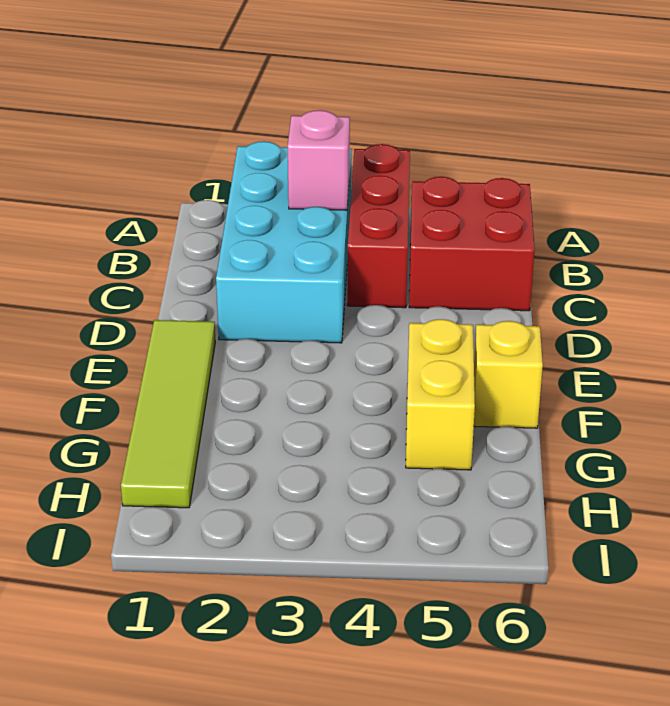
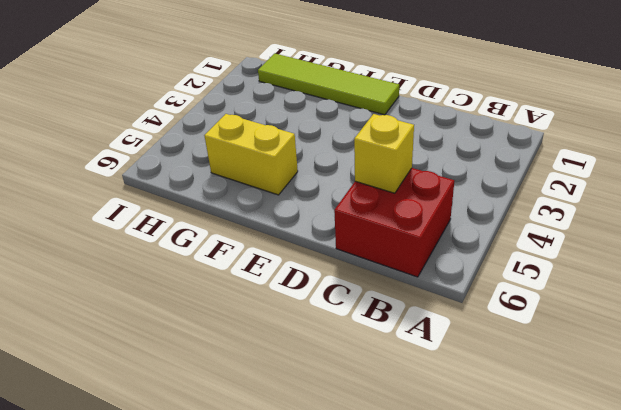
yellow brick C5 level 2 -> yellow brick F6 level 1
none -> cyan brick A2:D3 level 1
none -> red brick A4:C4 level 1

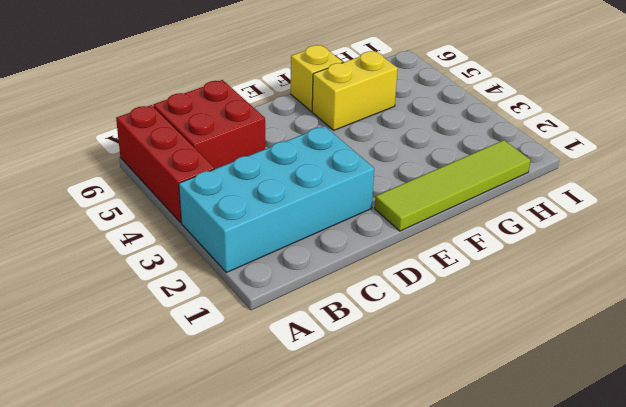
red brick A4:A6 level 1 -> red brick A4:C4 level 1
none -> pink brick B3 level 2

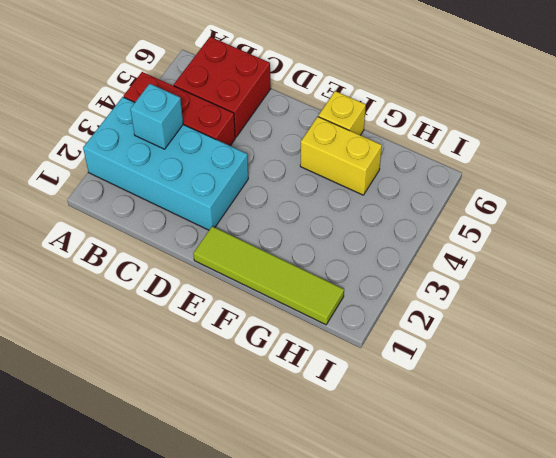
cyan brick B3 level 2 -> pink brick B3 level 2

